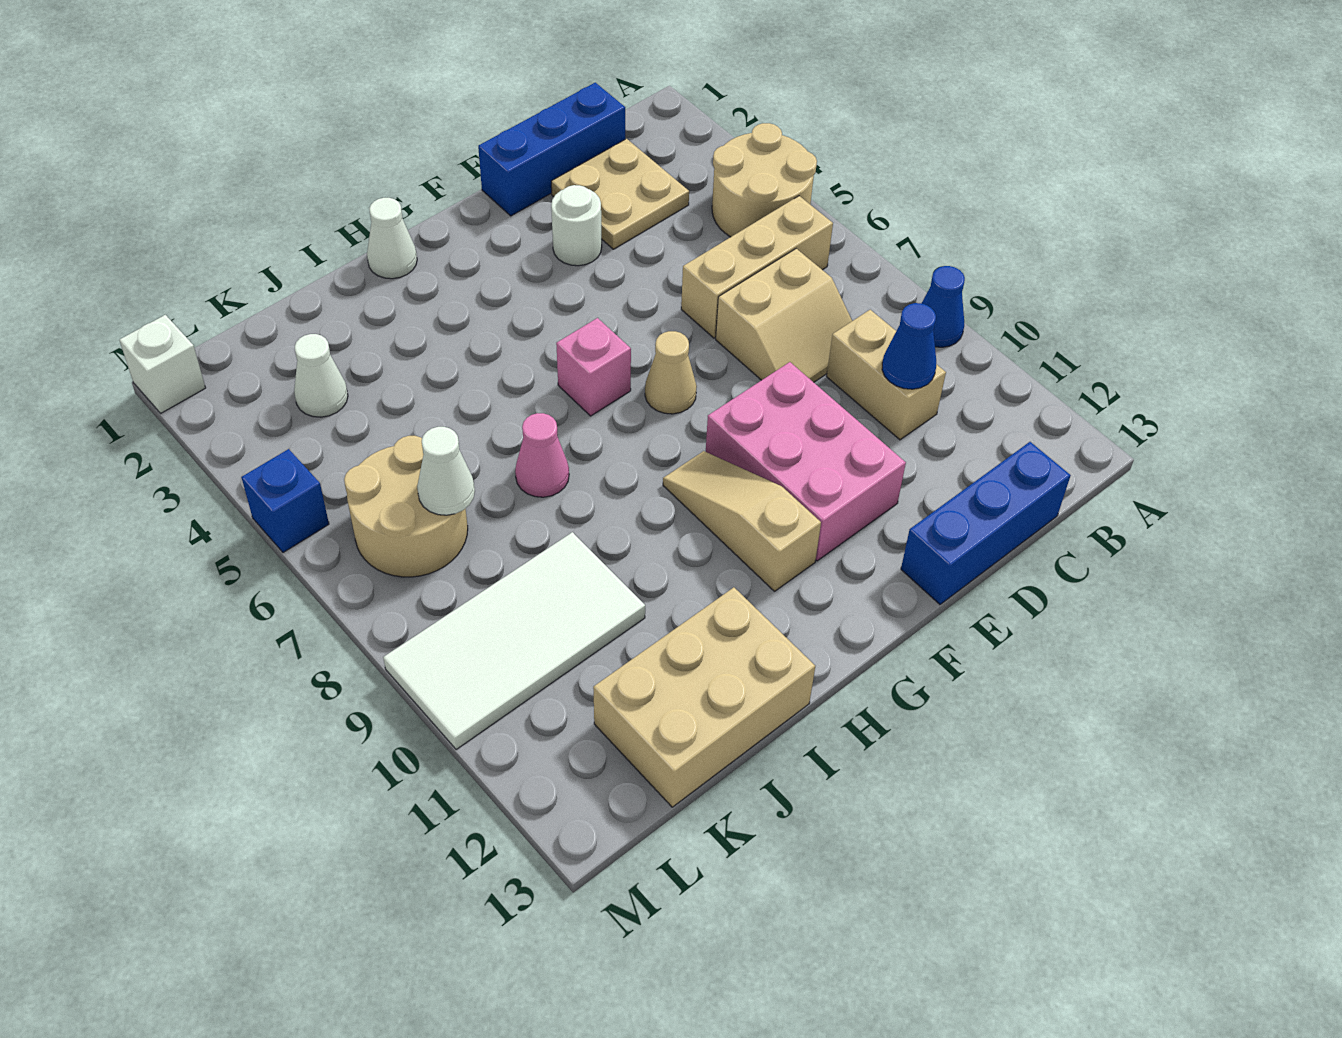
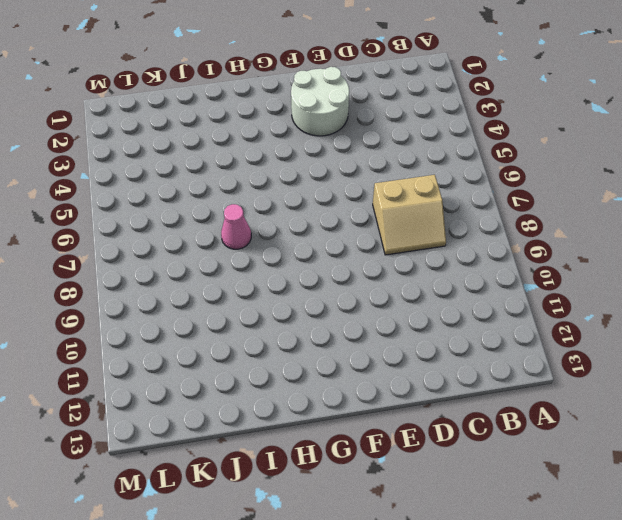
white round brick E2:F3 level 1 -> white round brick E3 level 1
none -> tan round brick A4:B5 level 1
none -> blue cone A9 level 1
none -> tan brick B6:D6 level 1

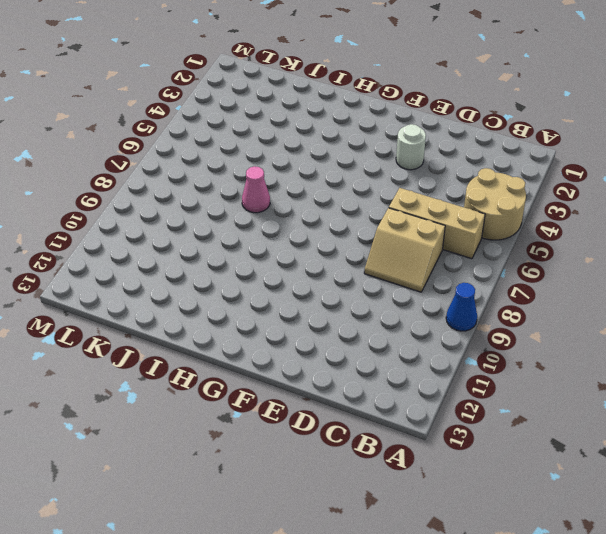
none -> blue brick C1:E1 level 1
none -> tan plate C2:D3 level 1
none -> tan brick C9:C10 level 1

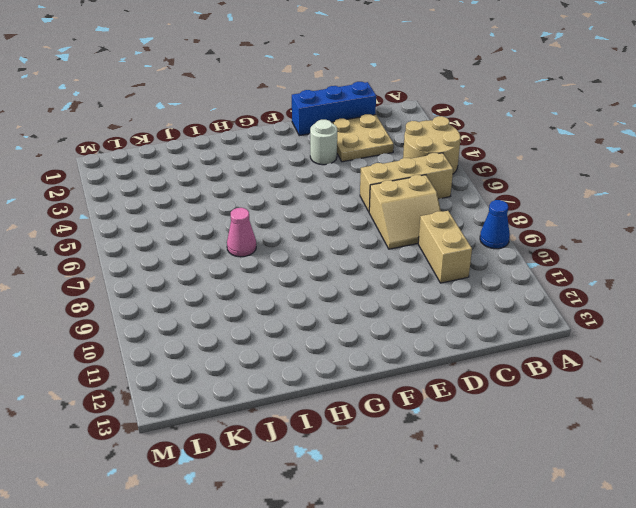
none -> blue brick C13:E13 level 1
none -> pink brick E9:F11 level 1
none -> tan cone F7 level 1

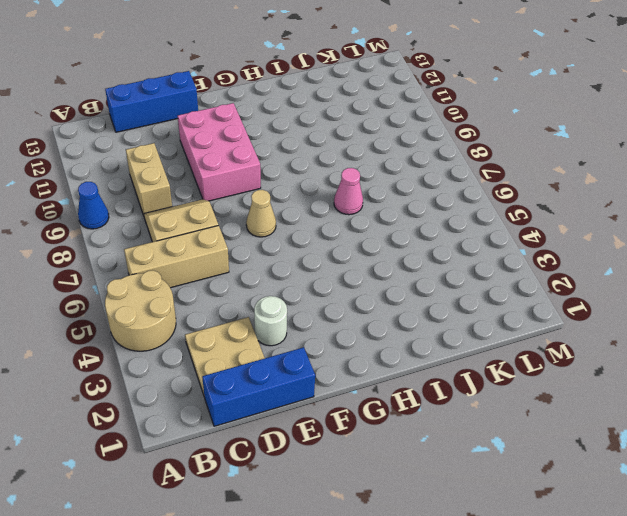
none -> pink brick G6 level 1
none -> tan slope G9:G11 level 1 top 11
none -> white cone H1 level 1

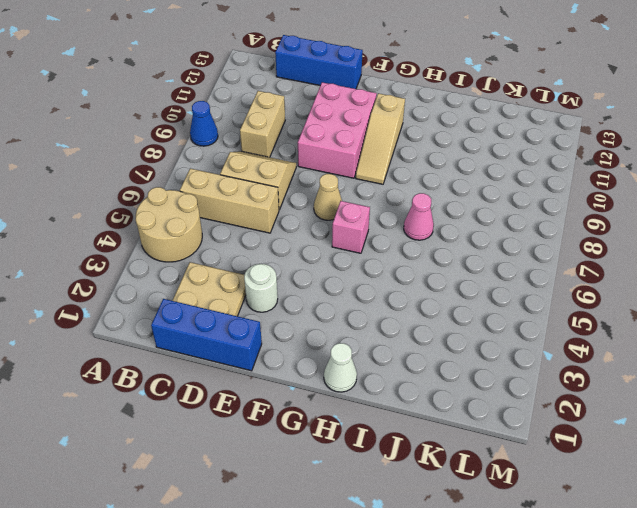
none -> tan brick I12:K13 level 1
none -> white tile J9:M10 level 1
none -> white cone K3 level 1

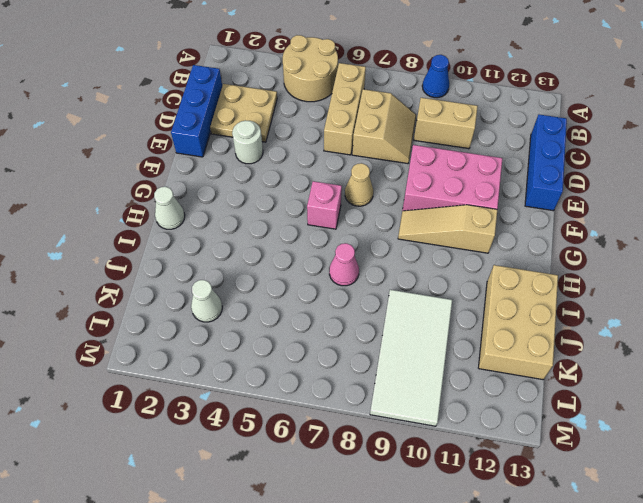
none -> tan round brick K6:L7 level 1
none -> white brick M1 level 1
none -> blue brick M5 level 1

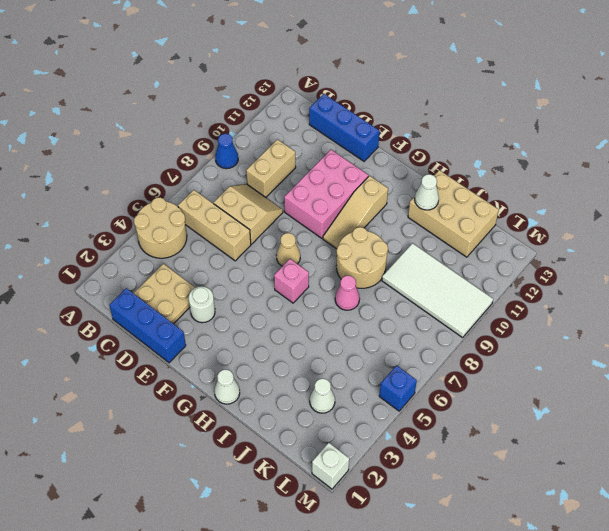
tan round brick H8:I9 level 1 -> tan round brick K6:L7 level 1
white cone I12 level 2 -> white cone K7 level 2
none -> blue cone C10 level 2

